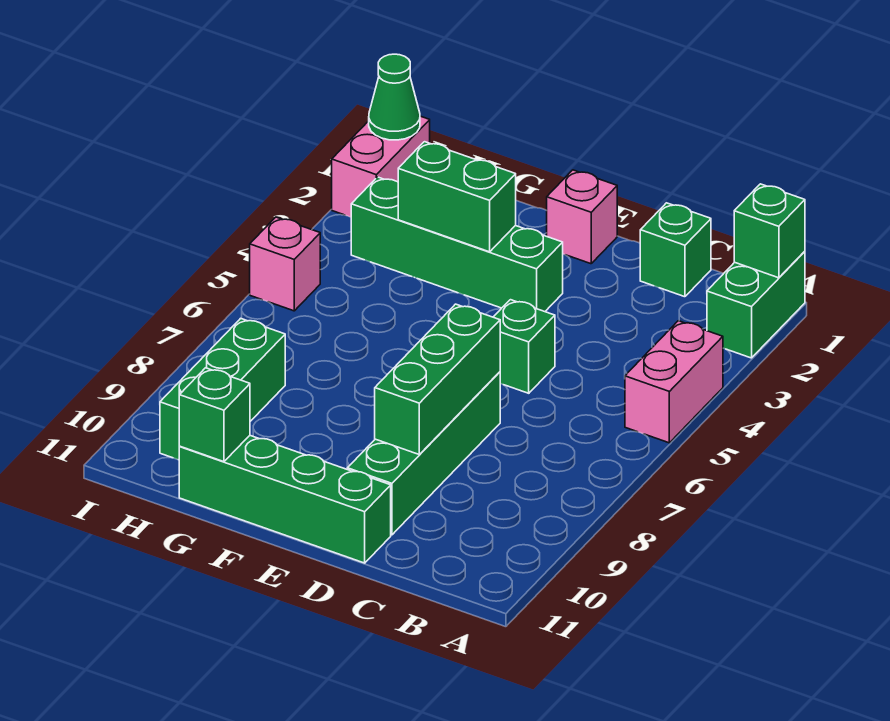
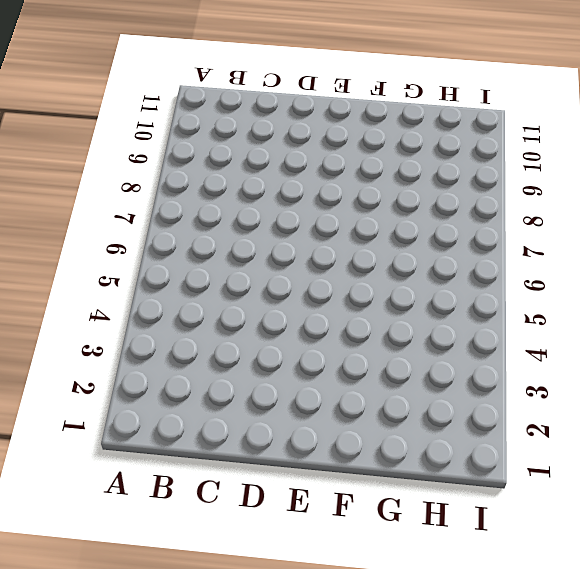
none -> green brick A1:A2 level 1
none -> pink brick A4:A5 level 1
none -> green brick C1 level 1

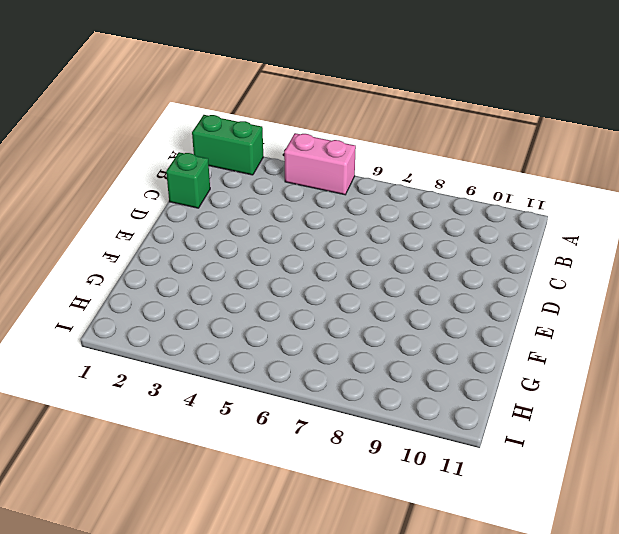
none -> green brick D5 level 1
none -> green brick D7:D10 level 1
none -> green brick D11:G11 level 1

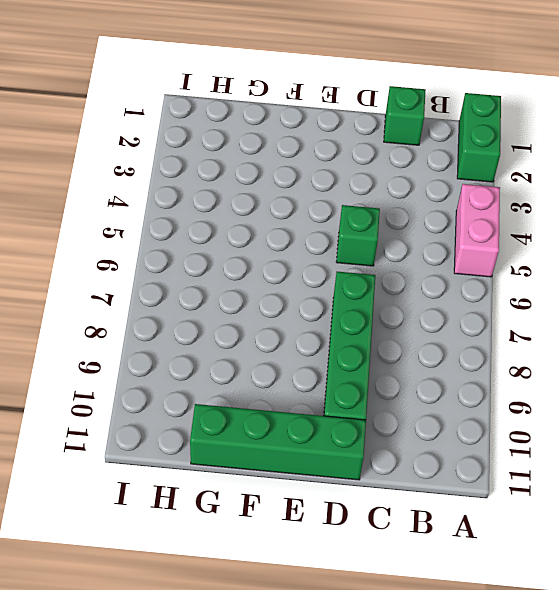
none -> pink brick E1 level 1
none -> green brick E3:H3 level 1
none -> green brick H8:H10 level 1

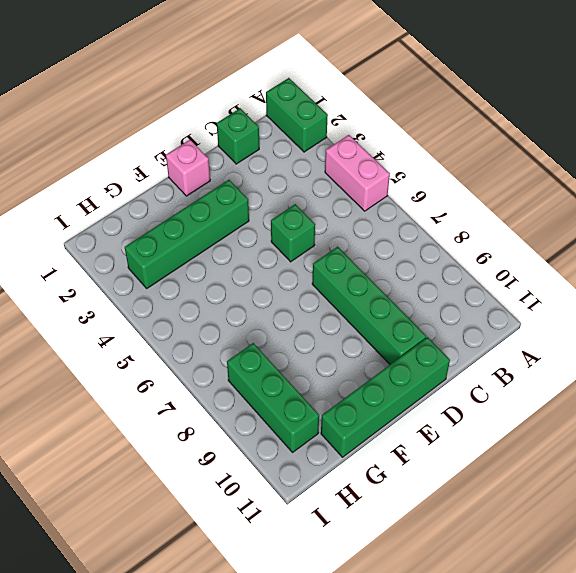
none -> pink brick I1:I2 level 1
none -> pink brick I5 level 1
none -> green brick A1 level 2

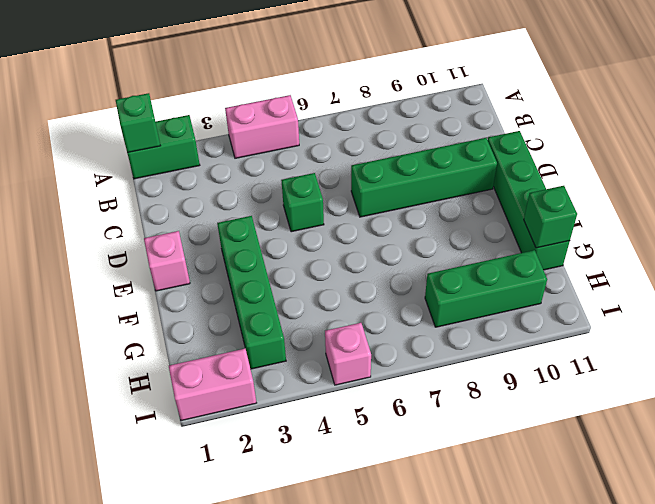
none -> green brick C1 level 1
none -> green brick D7:D9 level 2
none -> green brick F3:G3 level 2

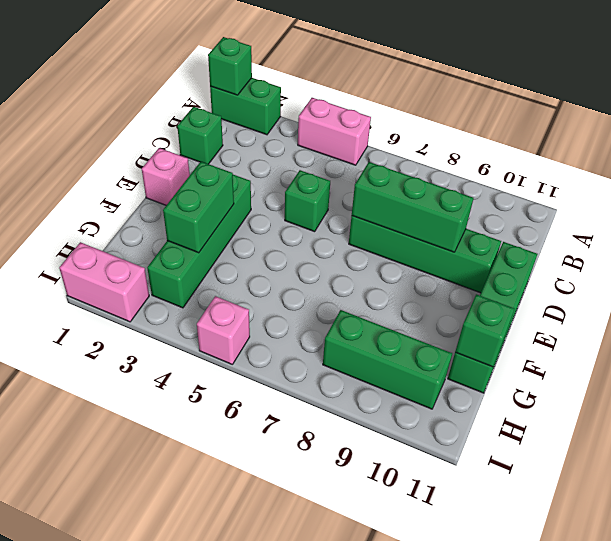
none -> green cone I1 level 2

